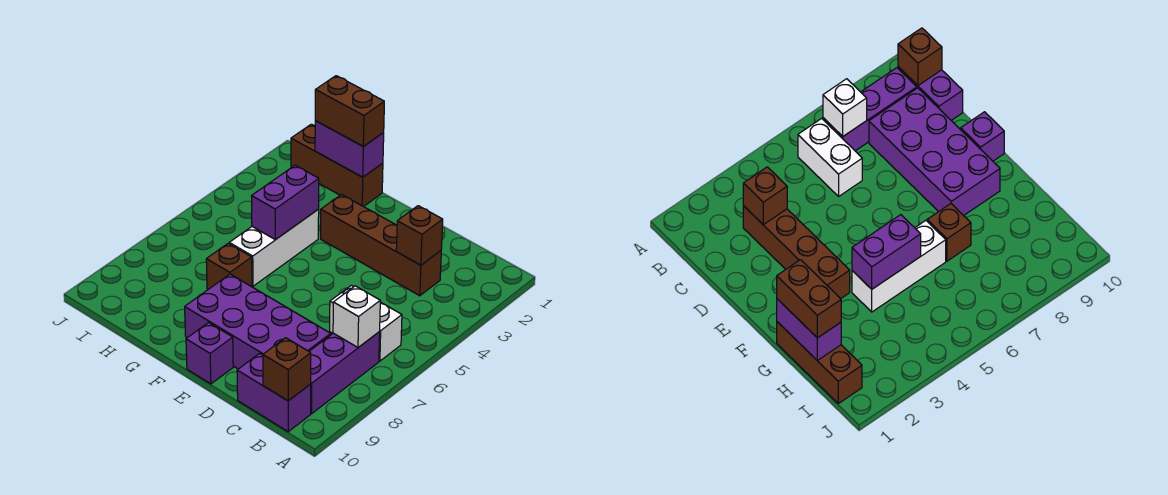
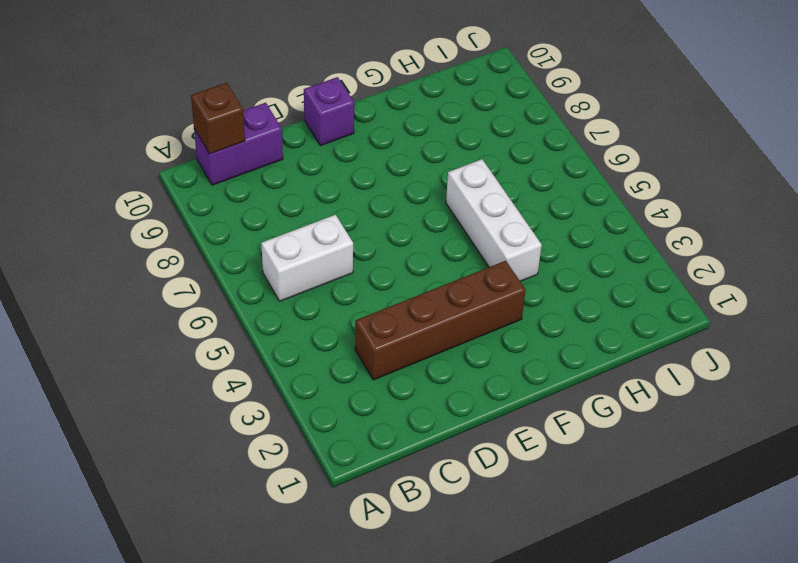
none -> purple brick B7:B9 level 1
none -> purple brick C8:F9 level 1
none -> brown brick G1:I1 level 1

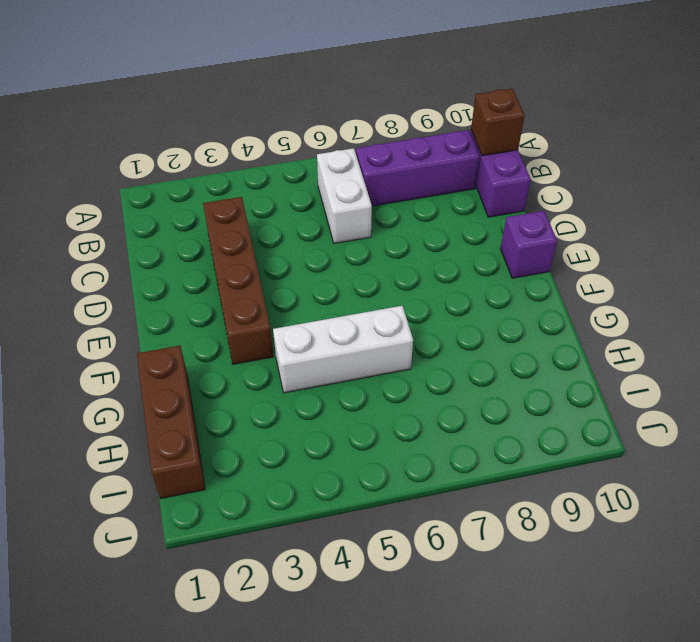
none -> purple brick C8:F9 level 1
none -> brown brick G7 level 1
none -> white brick B7 level 2

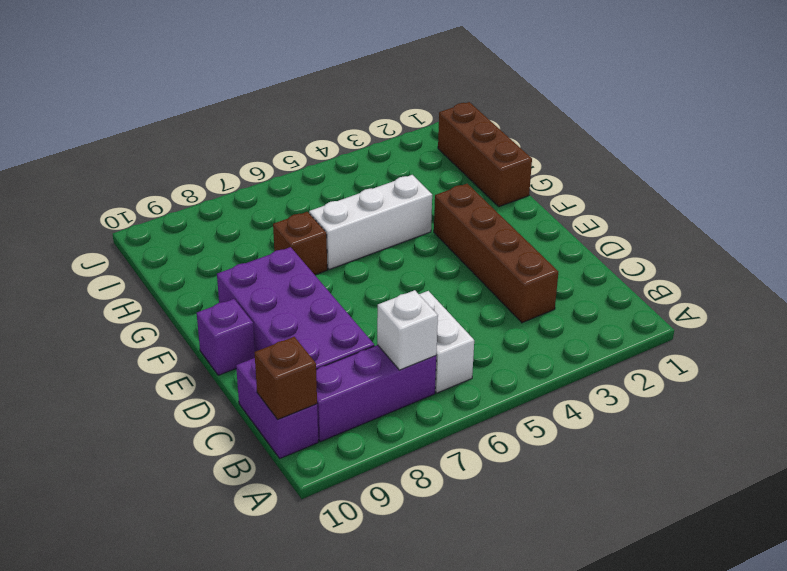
none -> brown brick C3 level 2
none -> purple brick G1:H1 level 2
none -> purple brick G4:G5 level 2

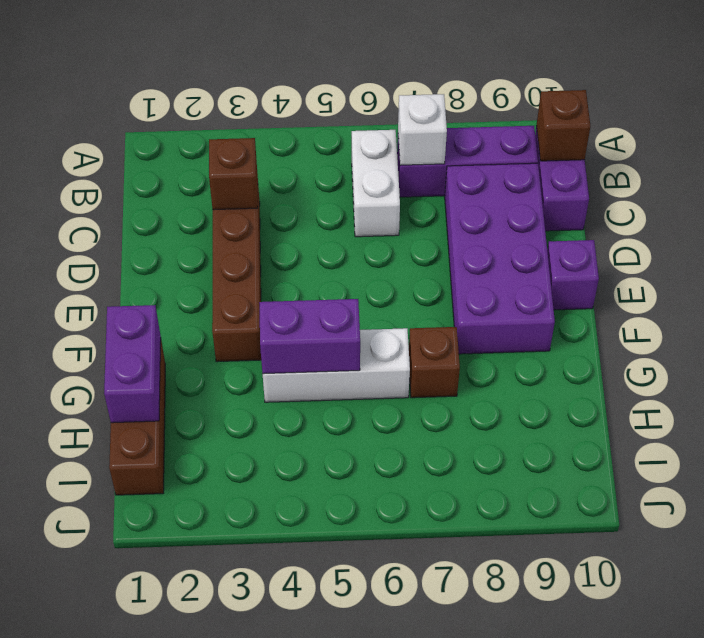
none -> brown brick G1:H1 level 3

